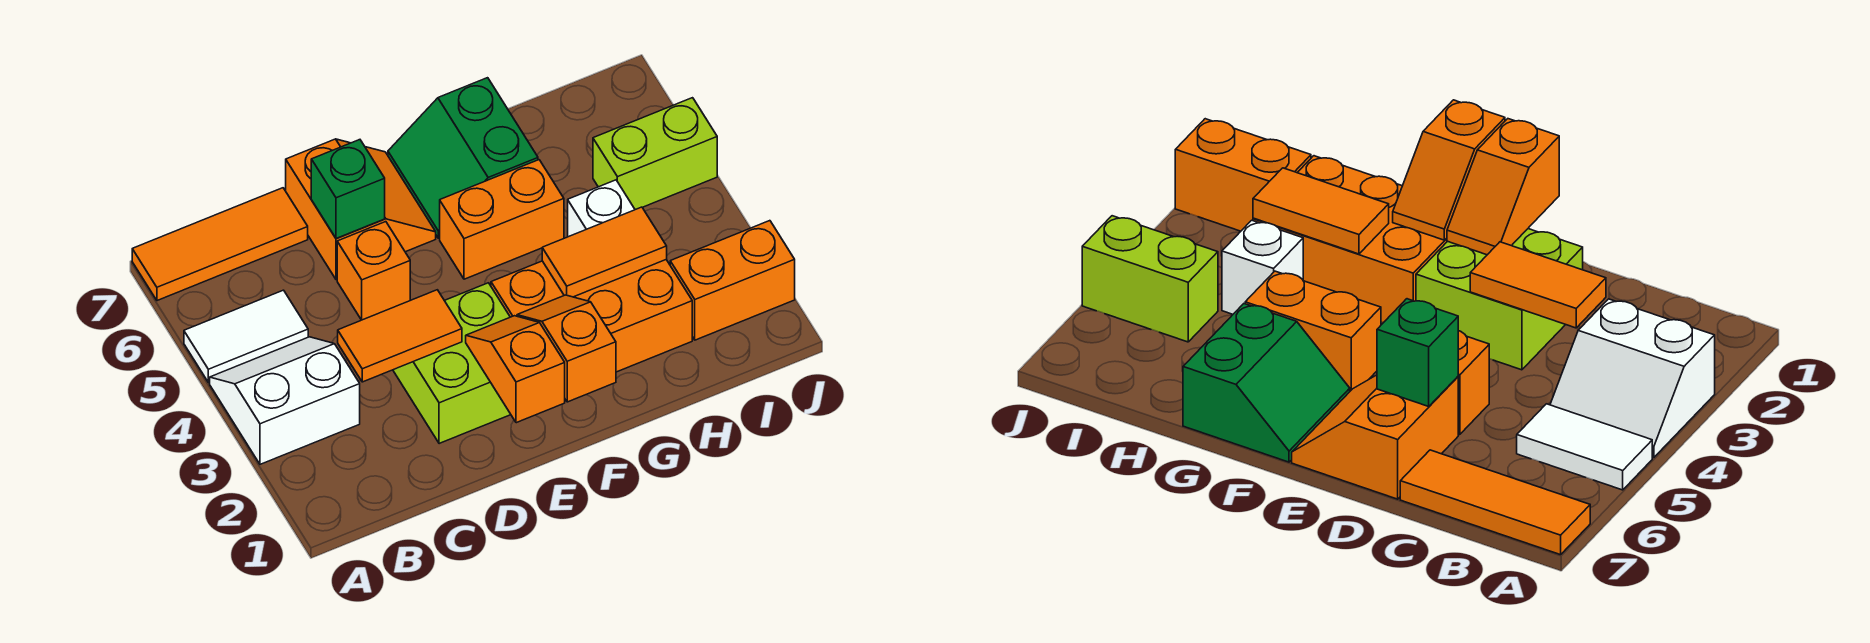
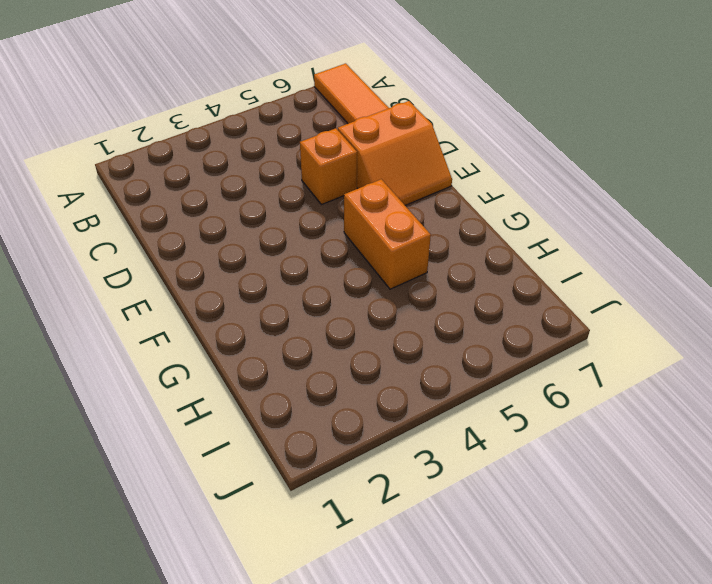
none -> white slope A3:B4 level 1 top 3
none -> white tile A5:B5 level 1
none -> lime brick D2:E3 level 1

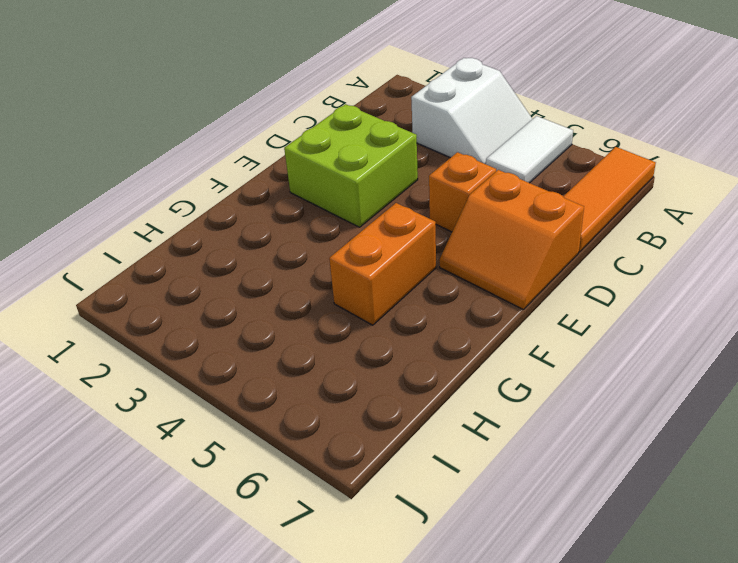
none -> orange brick F2:H3 level 1
none -> green slope F6:G7 level 1 top G
none -> white brick H4 level 1

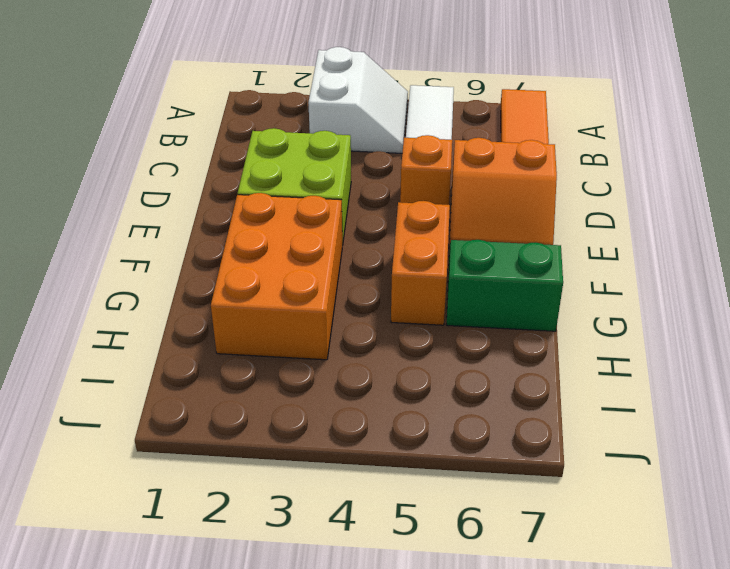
none -> white brick H4 level 1
none -> orange brick I2:J2 level 1
none -> lime brick I5:J5 level 1

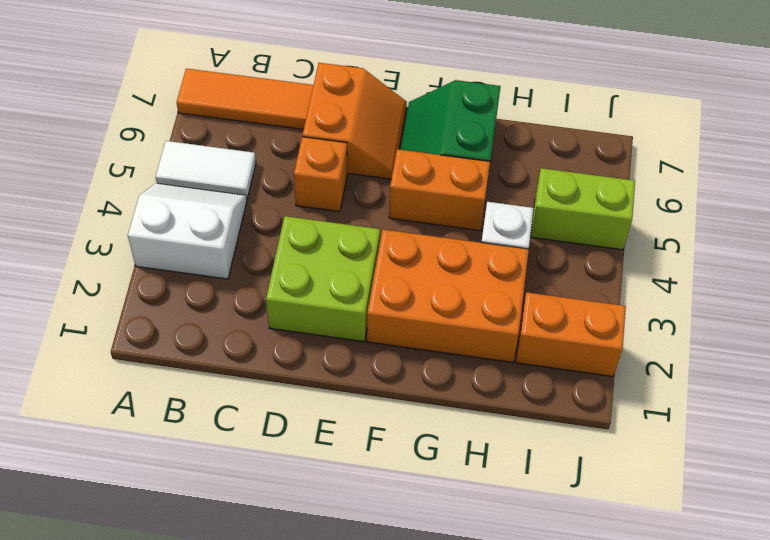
none -> orange tile C3:D3 level 2
none -> green brick D6 level 2
none -> orange slope E1:E2 level 2 top 1

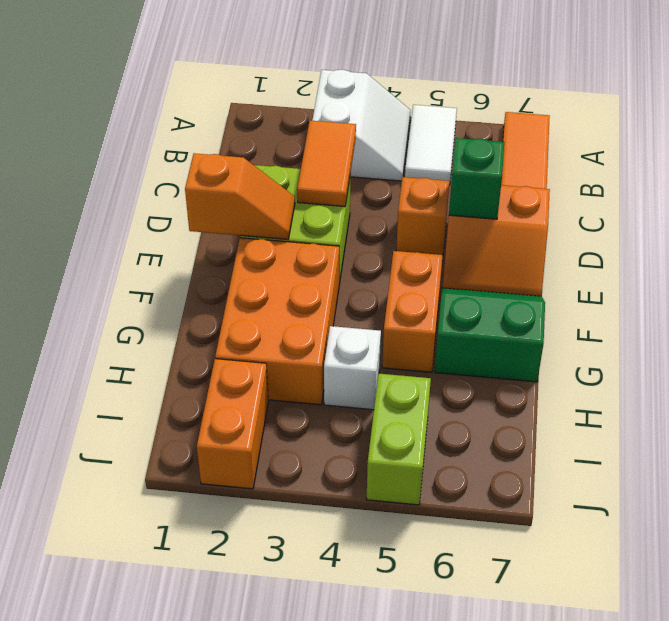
none -> orange slope F1:F2 level 2 top 1
none -> orange tile G3:H3 level 2

